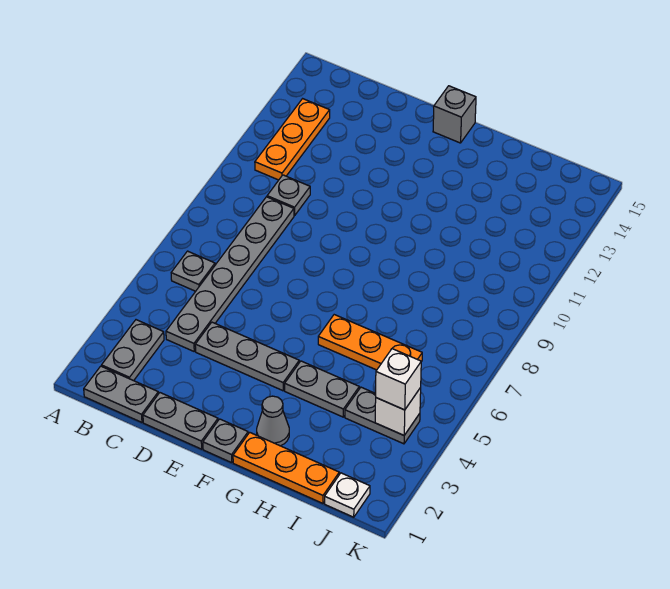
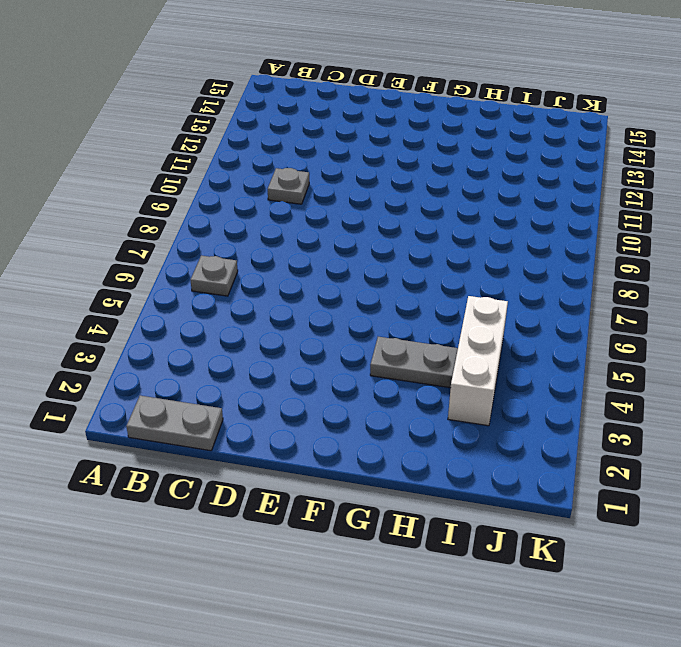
white brick I3:I5 level 1 -> grey plate I4:J4 level 1
none -> grey plate B2:B3 level 1
none -> orange plate B11:B13 level 1
none -> grey plate C4:C9 level 1

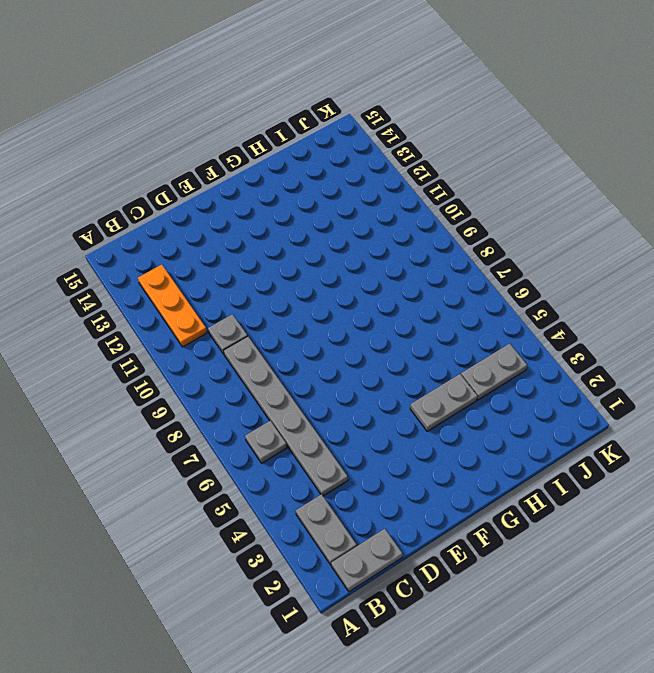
none -> grey plate D1:E1 level 1
none -> grey plate D4:F4 level 1
none -> grey plate F1 level 1

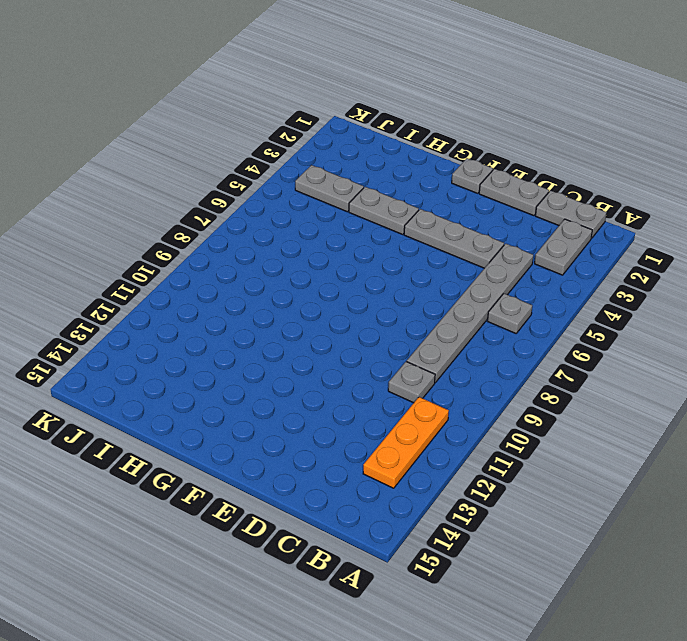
none -> grey brick F15 level 1
none -> orange plate G1:I1 level 1
none -> grey cone G2 level 1

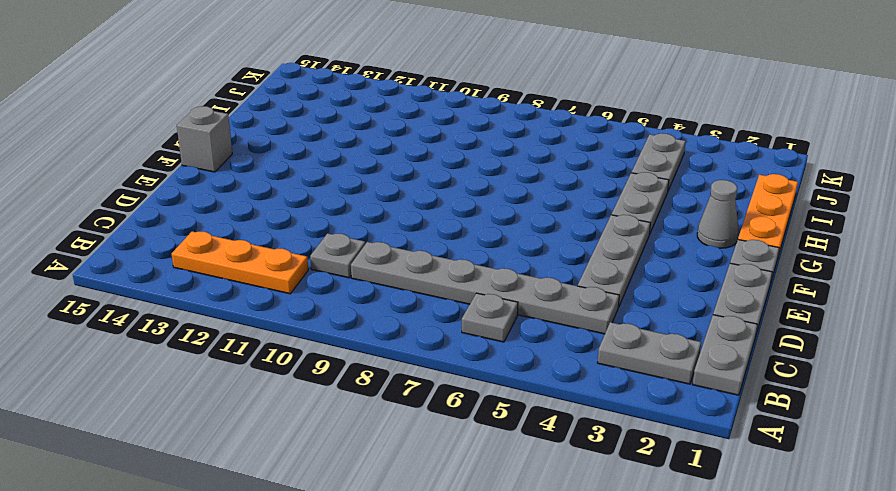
none -> orange plate G6:I6 level 1
none -> white plate J1 level 1
none -> white brick J4 level 2

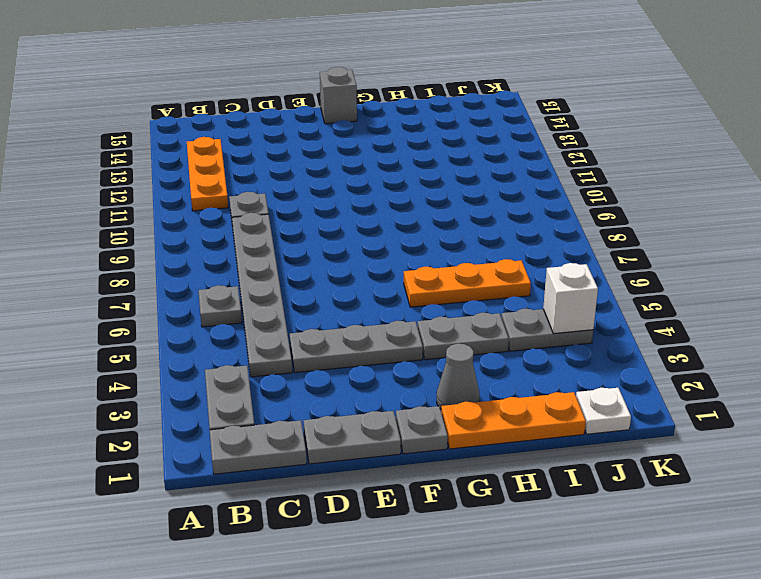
none -> white brick J4 level 3

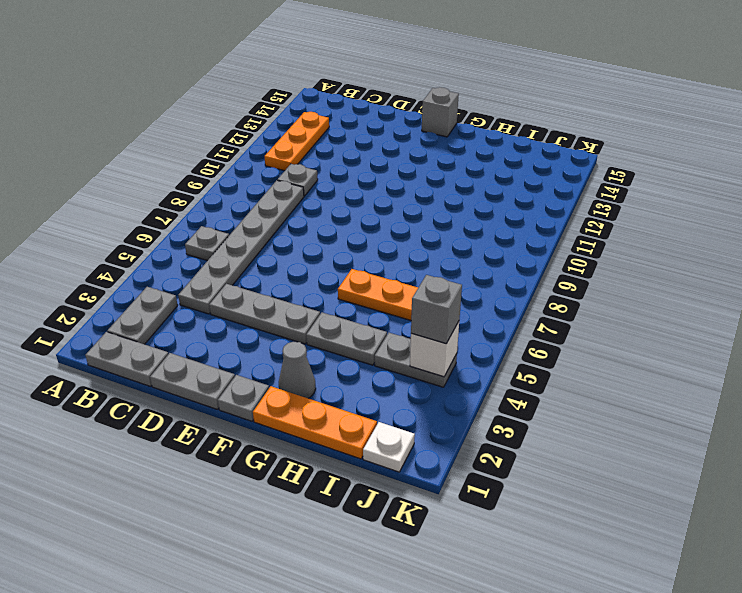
grey brick J4 level 3 -> white brick J4 level 3

